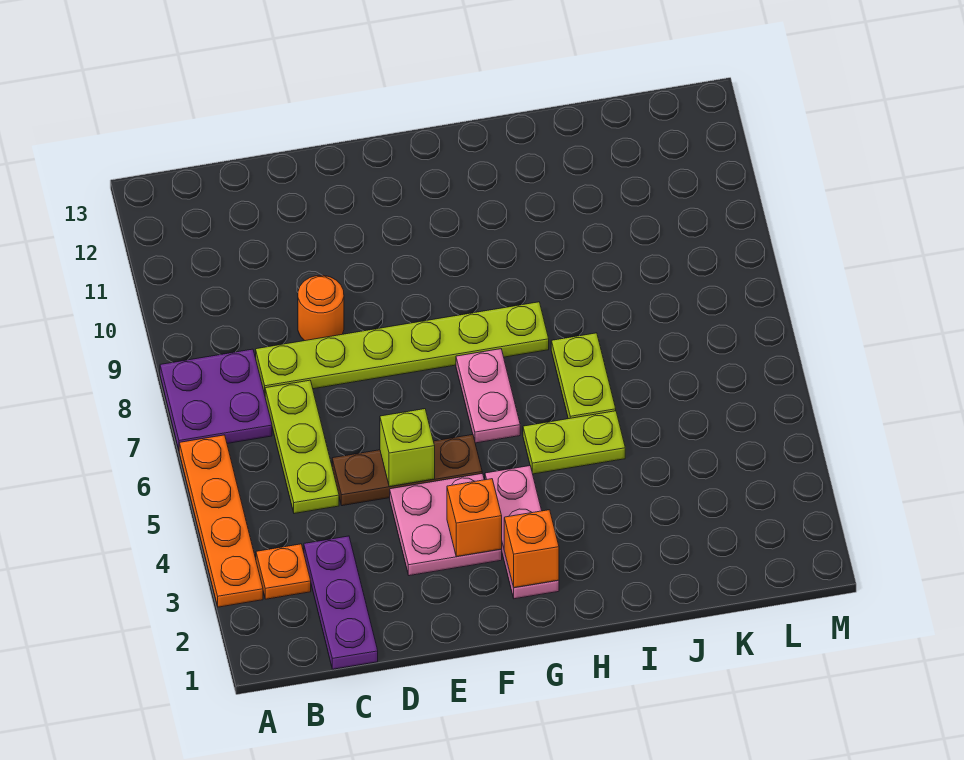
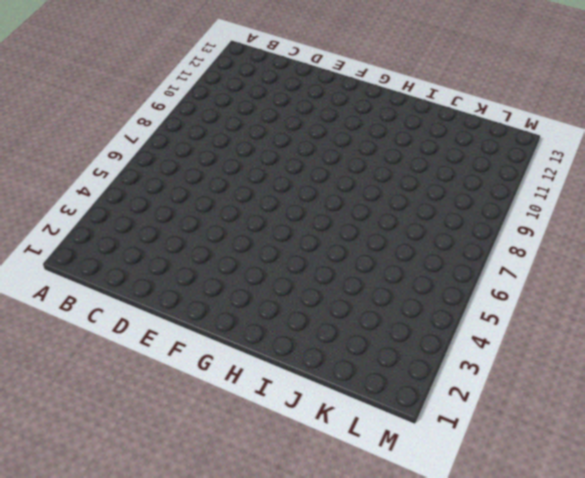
none -> orange plate A3:A6 level 1
none -> purple plate A7:B8 level 1
none -> orange plate B3 level 1

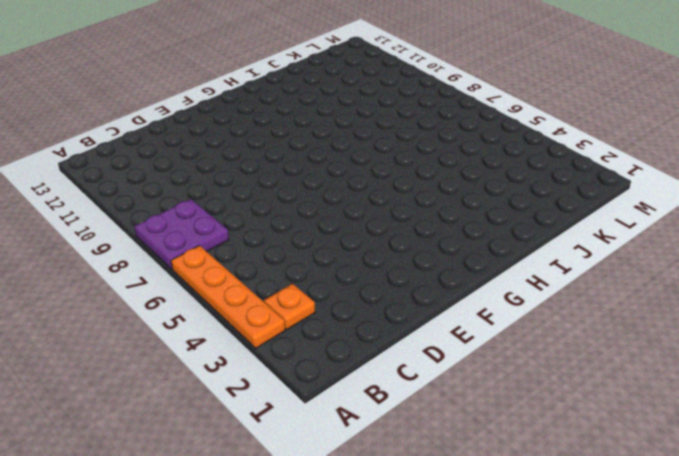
none -> purple plate C1:C3 level 1
none -> lime plate C5:C7 level 1
none -> lime plate C8:H8 level 1

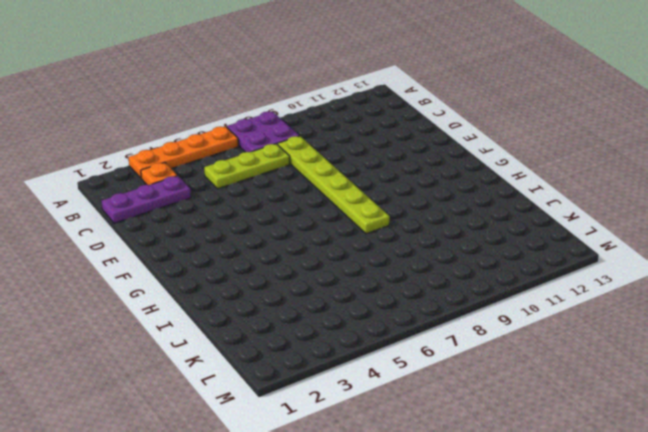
none -> brown plate D5:F5 level 1
none -> orange round brick D9 level 1
none -> pink plate E3:F4 level 1

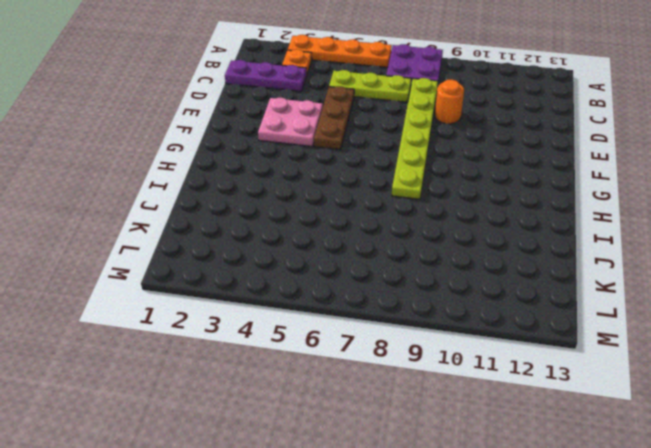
none -> pink plate G2:G4 level 1
none -> pink plate G6:G7 level 1
none -> lime plate H5:I5 level 1

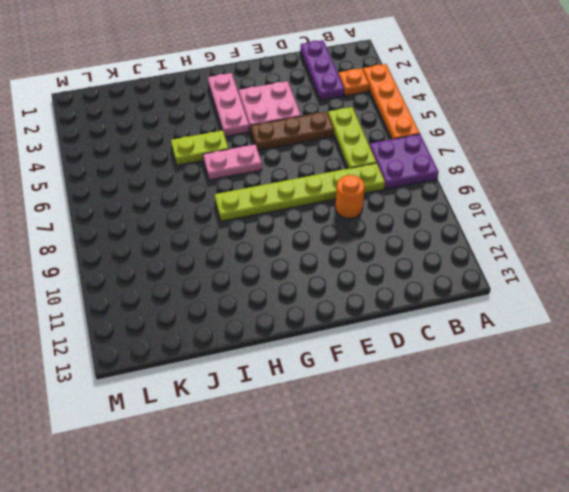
pink plate G6:H6 level 1 -> pink plate G6:G7 level 1
none -> lime plate I6:I7 level 1
none -> lime brick E5 level 2
none -> orange brick F3 level 2

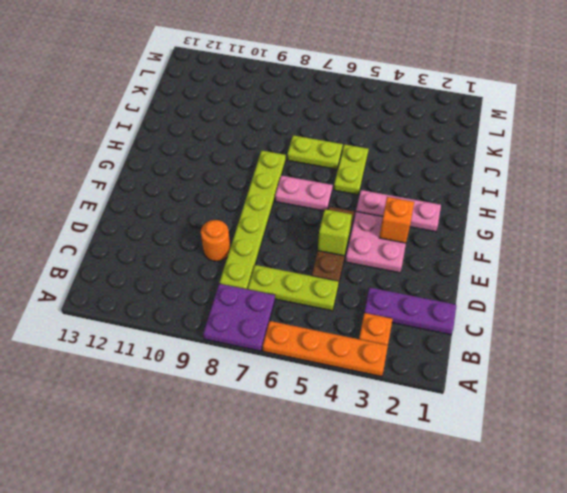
none -> orange brick G2 level 2

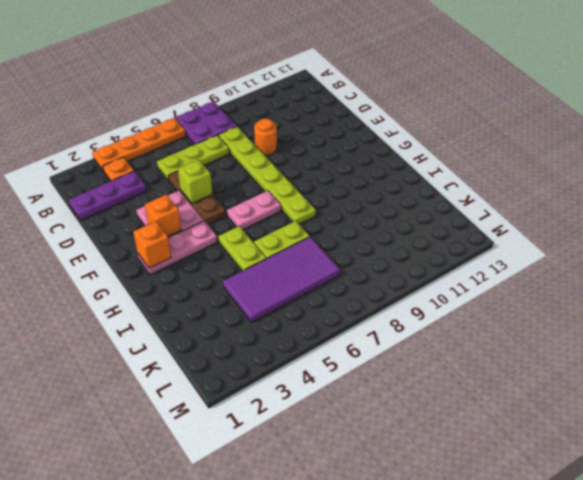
purple tile J4:K7 level 1 -> none

